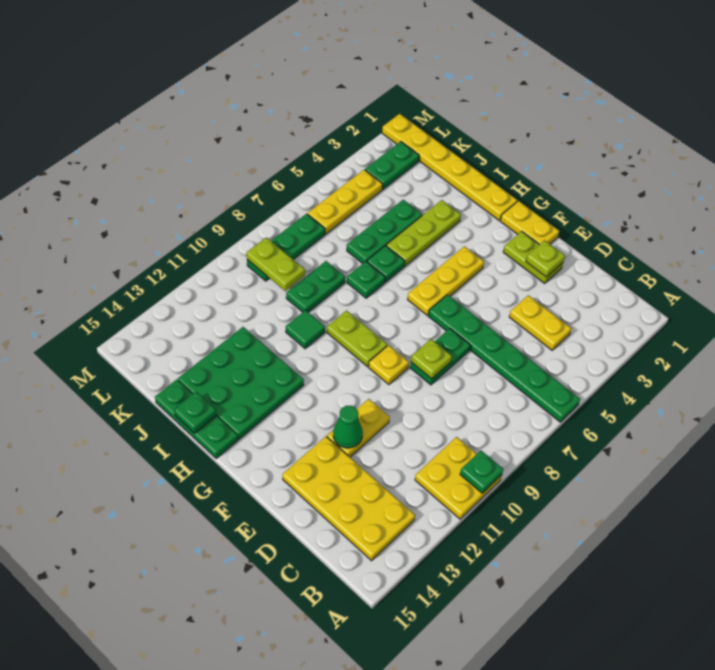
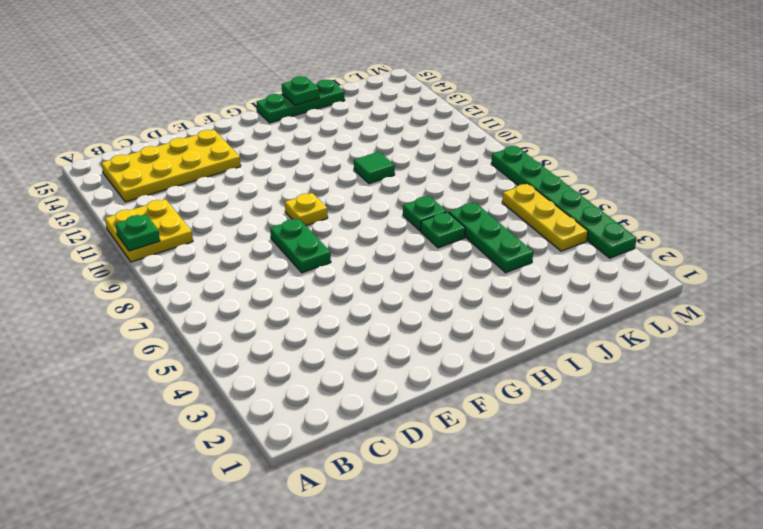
green plate M3:M8 level 1 -> green plate A6:F6 level 1
none -> yellow plate C4:D4 level 1
none -> lime plate E2:F2 level 1
none -> yellow plate E11:E12 level 1

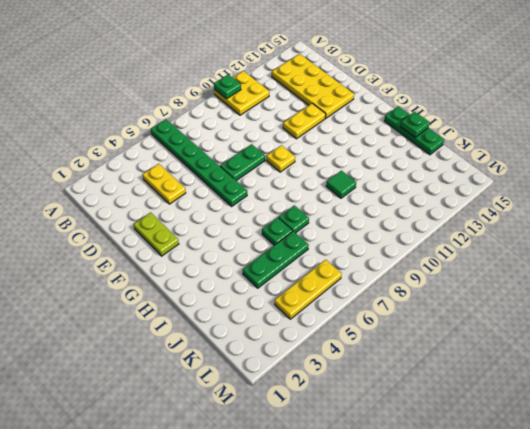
none -> yellow plate F1:G1 level 1
none -> yellow plate G4:G6 level 1
none -> lime plate G9:H9 level 1

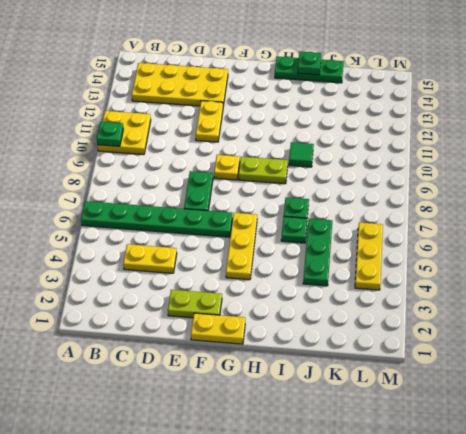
none -> yellow plate H1:M1 level 1
none -> green plate H12:J14 level 1
none -> lime plate I3:I5 level 1

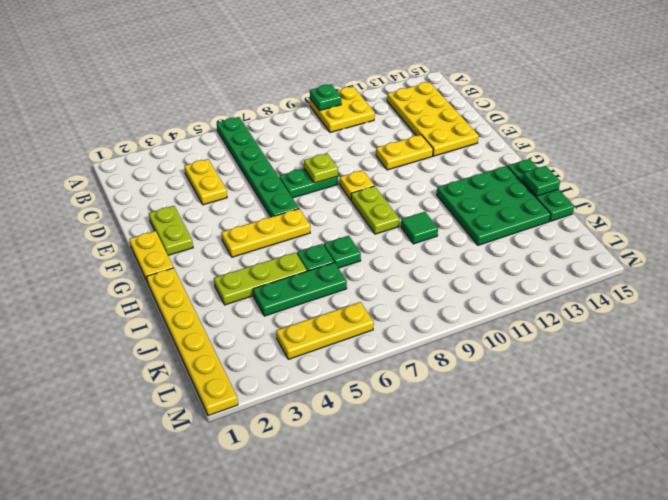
none -> green plate J8:J9 level 1
none -> green plate L2:L3 level 1
none -> green plate L7:L9 level 1

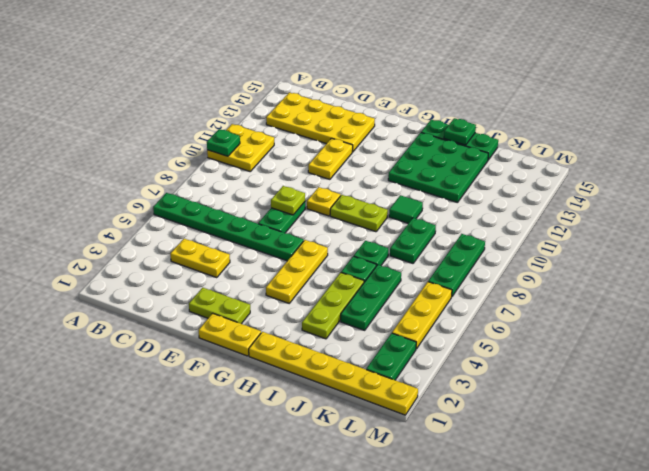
none -> lime plate E2 level 2
none -> green cone E12 level 2
none -> lime plate K9:L9 level 2

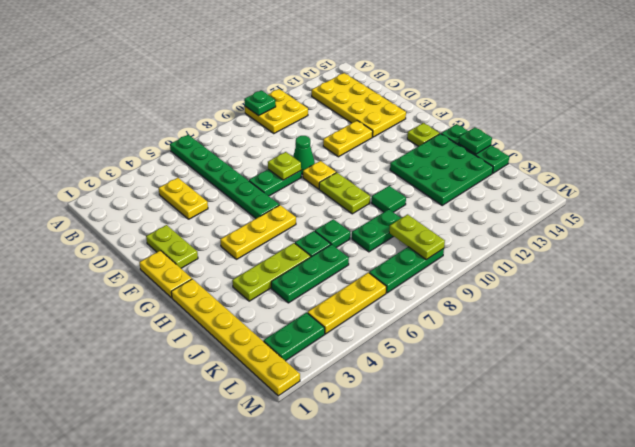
green cone E9 level 1 -> green cone E12 level 2
lime plate G14 level 1 -> lime plate E2 level 2

